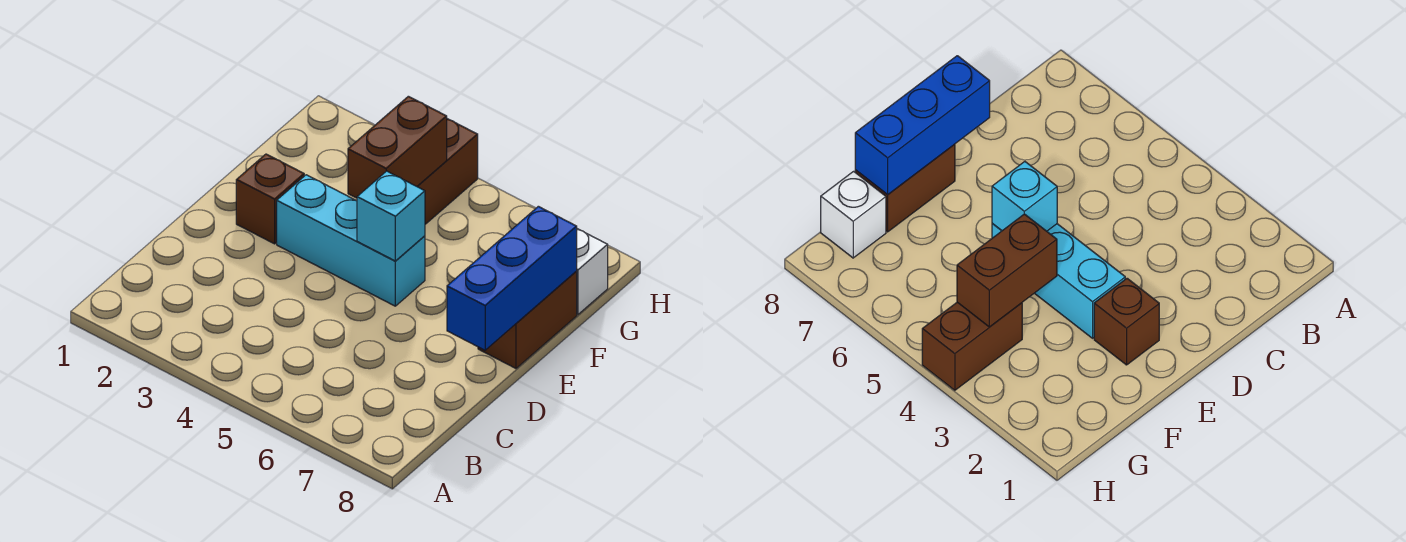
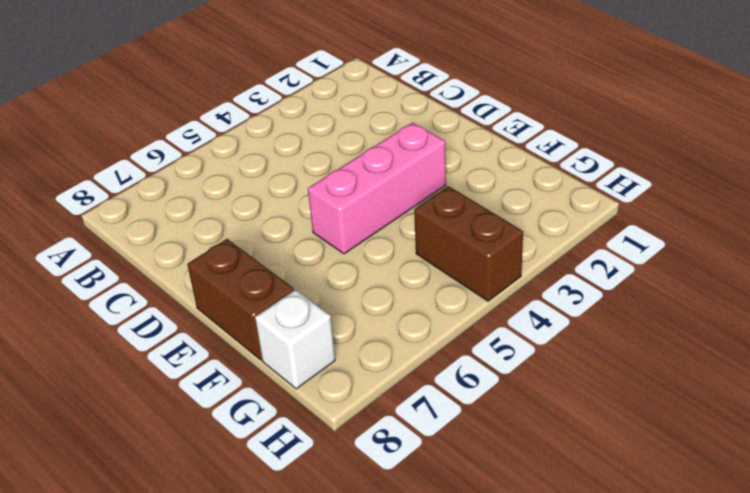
pink brick E3:E5 level 1 -> cyan brick E3:E5 level 1
none -> brown brick E2 level 1
none -> blue brick D8:F8 level 2

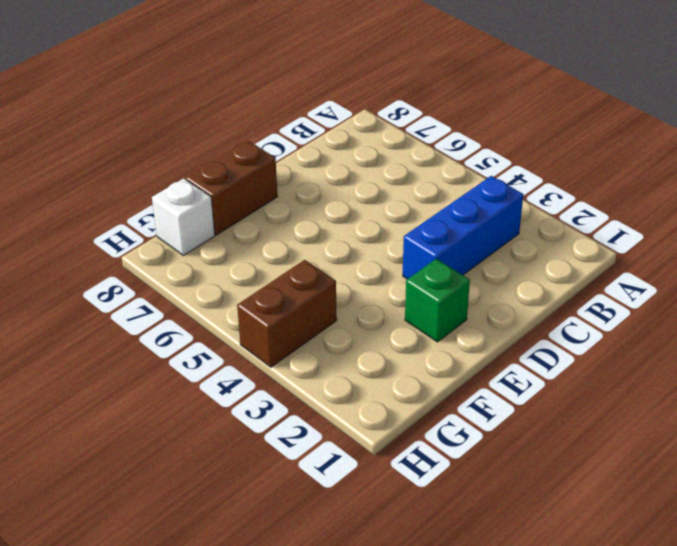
blue brick B3:D3 level 1 -> blue brick D8:F8 level 2
green brick E2 level 1 -> brown brick E2 level 1
none -> cyan brick E3:E5 level 1
none -> cyan brick E5 level 2

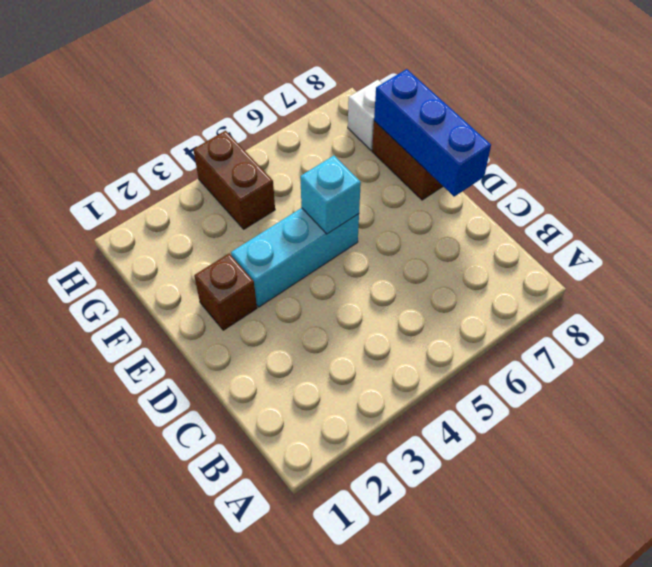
none -> brown brick F4:G4 level 2

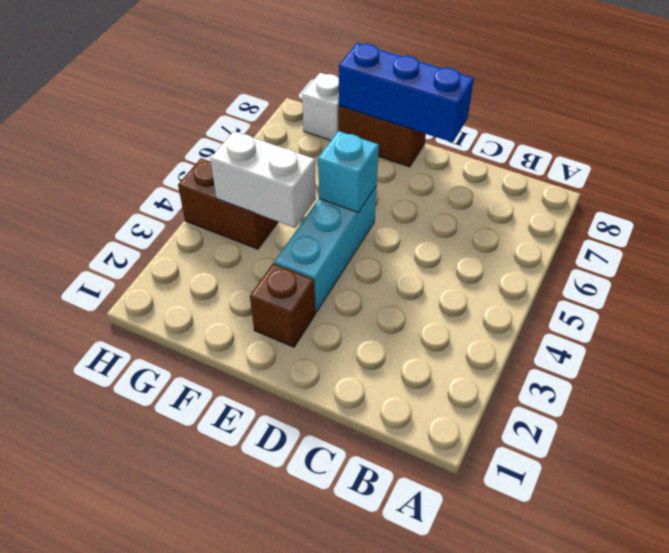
white brick F4:G4 level 2 -> brown brick F4:G4 level 2

